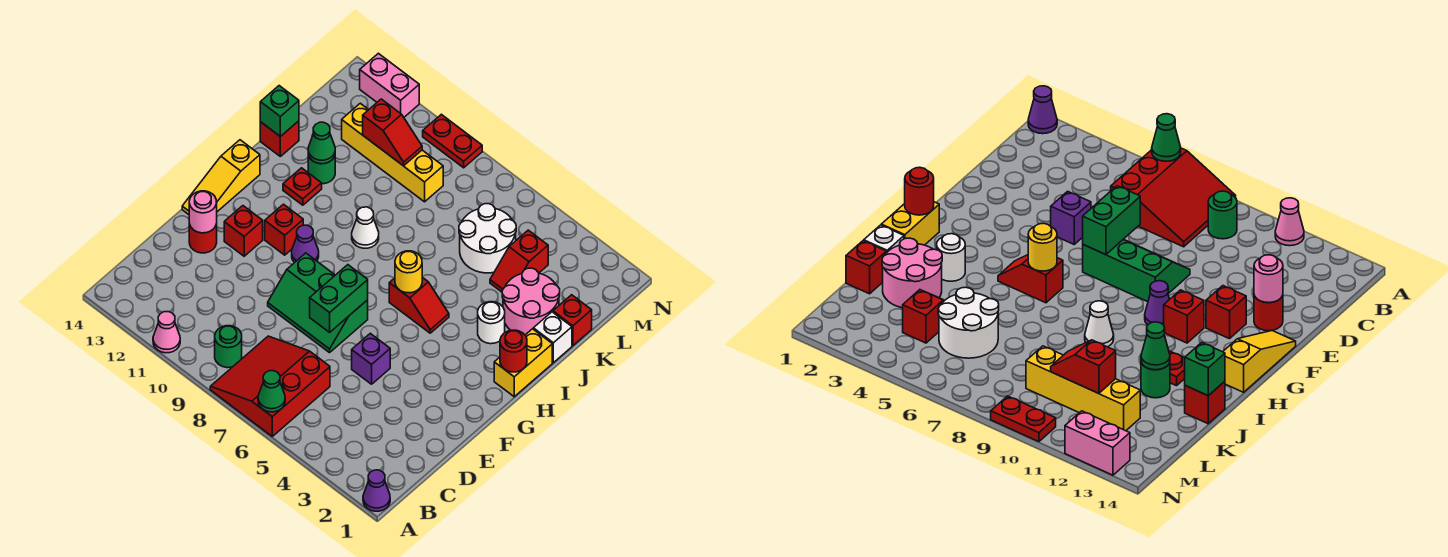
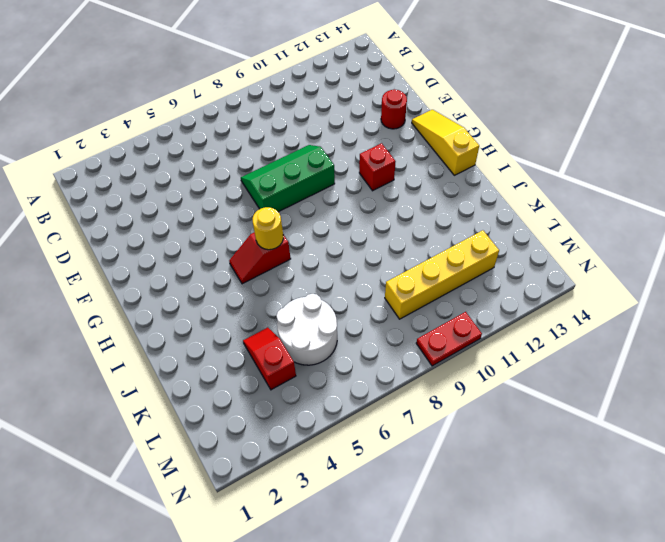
none -> purple cone A1 level 1
none -> red slope A6:C8 level 1 top 6
none -> pink cone A11 level 1
none -> green round brick B9 level 1

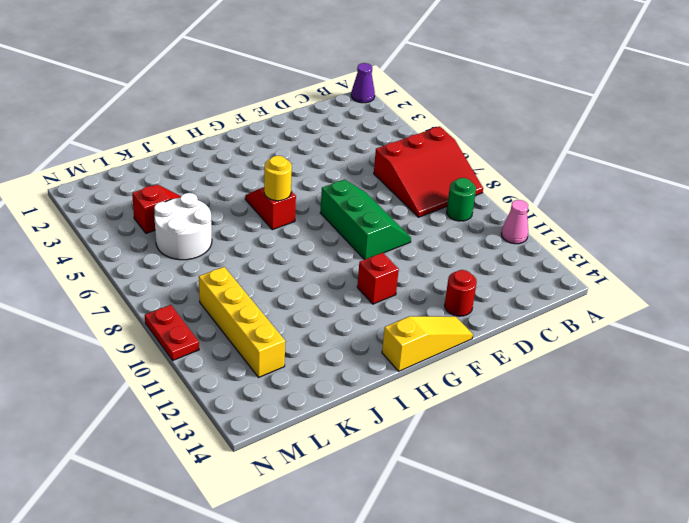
none -> purple brick E5 level 1
none -> red brick F12 level 1
none -> purple cone G10 level 1
none -> yellow brick H1:I1 level 1

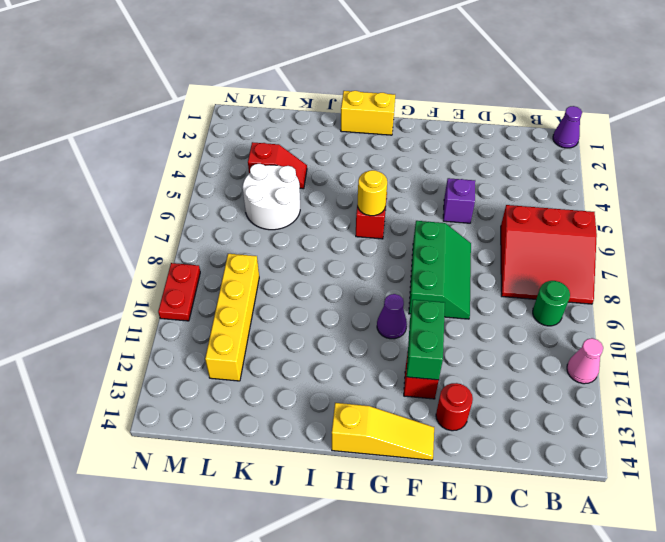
green brick F11:F12 level 2 -> green brick E7:F7 level 2
none -> red brick G11 level 1
none -> white round brick I3 level 1
none -> white cone I9 level 1
none -> red plate I12 level 1

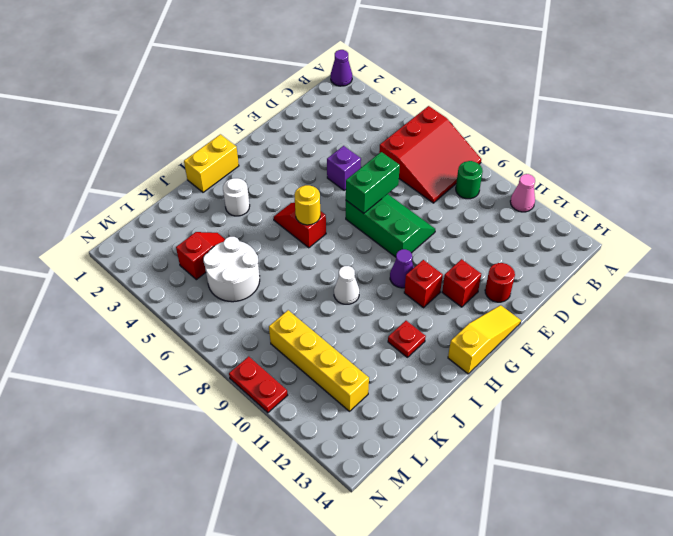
none -> white brick J1 level 1
none -> pink round brick J2:K3 level 1
none -> green round brick J12 level 1
none -> red brick J14 level 1

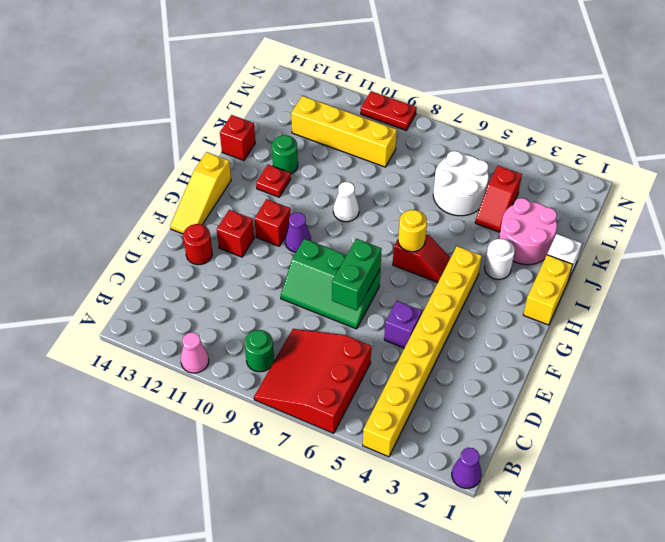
yellow brick A4:H4 level 1 -> none
none -> red brick K1 level 1
none -> pink brick N12:N13 level 1
none -> green cone A6 level 2
none -> pink round brick E13 level 2

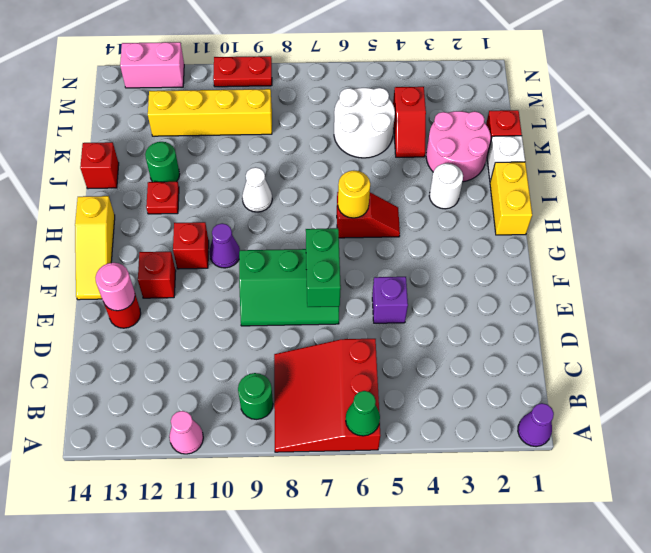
none -> red round brick H1 level 2
none -> green cone J12 level 2
none -> green brick J14 level 2
none -> red slope L10:L11 level 2 top 11

